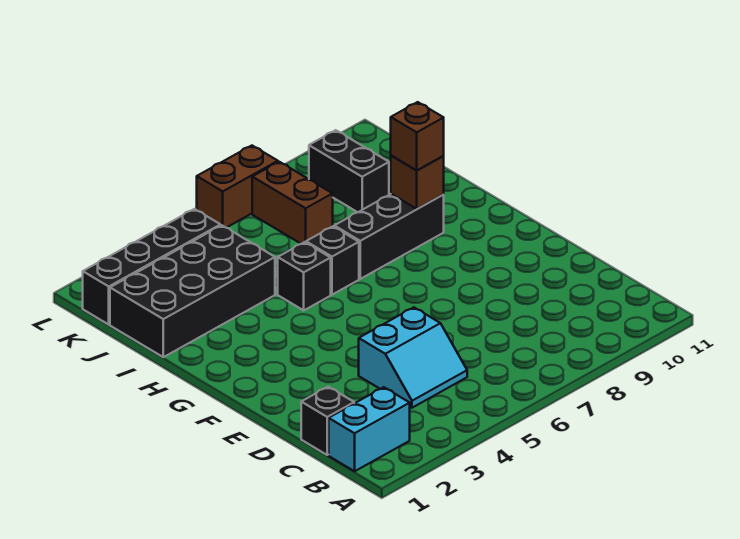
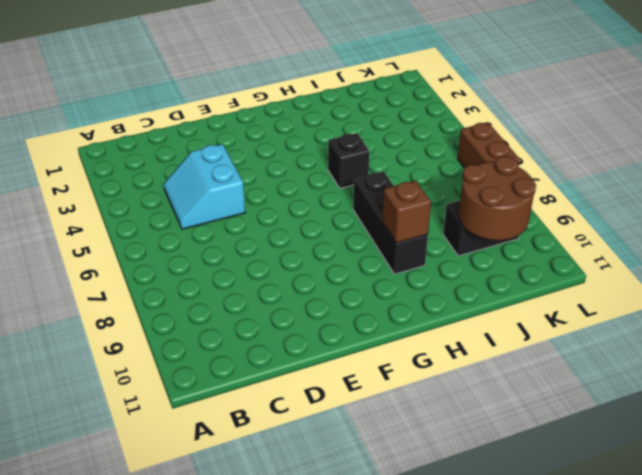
brown round brick J9:K10 level 2 -> none
none -> cyan brick B1:B2 level 1
none -> black brick C1 level 1
none -> black brick H6 level 1

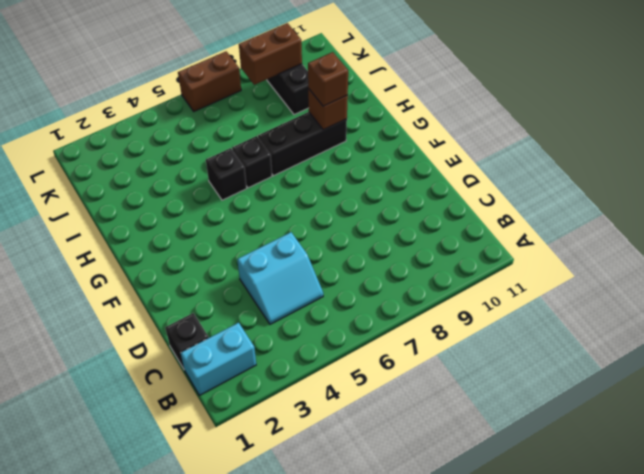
brown brick K8:K9 level 2 -> brown brick J7:K7 level 1
none -> black brick I1:J4 level 1
none -> black brick K1:K4 level 1

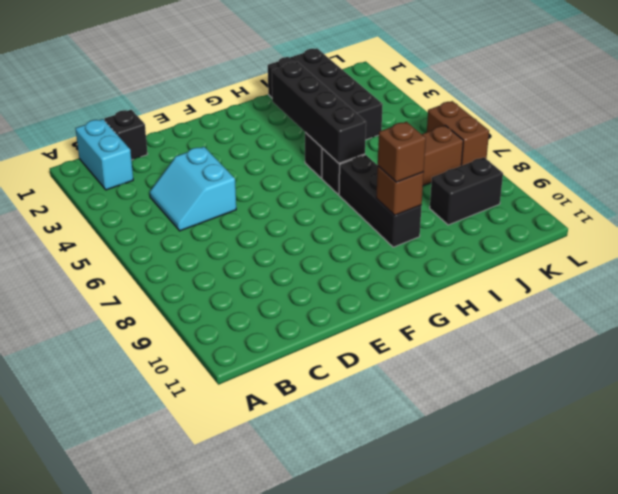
black brick H3:H6 level 2 -> black brick K1:K4 level 1

